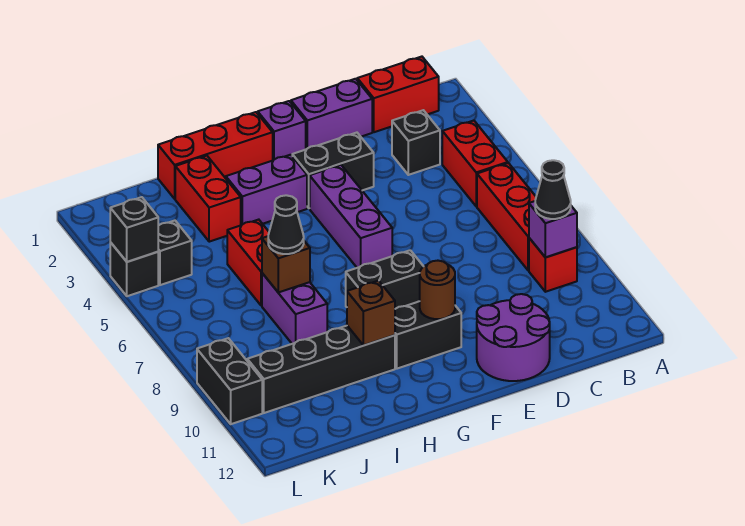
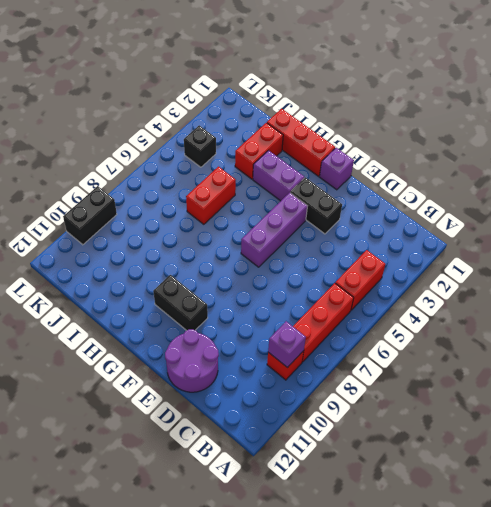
none -> red brick B1:C1 level 1
none -> black brick C3 level 1
none -> purple brick D1:E1 level 1

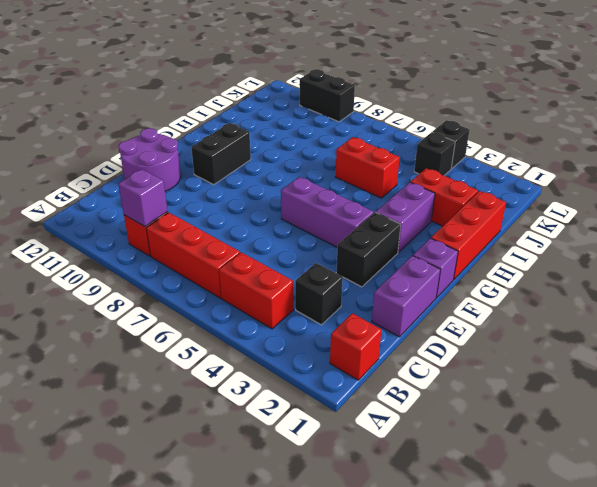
red brick B1 level 1 -> red brick B1:C1 level 1
none -> black brick F8:G8 level 1
none -> black brick H10:K10 level 1
none -> purple brick I7:I8 level 1

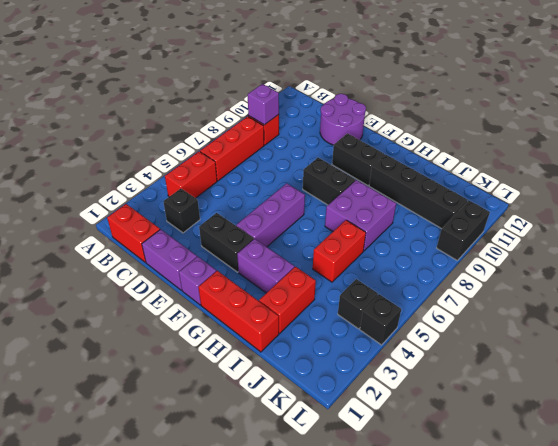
purple brick H7:I8 level 1 -> purple brick I7:I8 level 1
none -> brown round brick F10 level 2
none -> brown brick H10 level 2
none -> brown brick I7 level 2

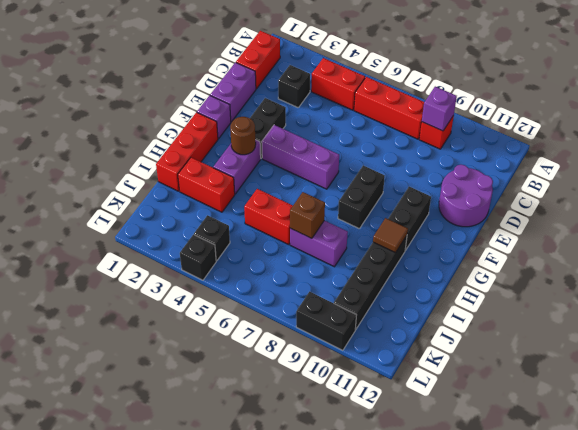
brown round brick G3 level 2 -> brown round brick F10 level 2
brown tile H10 level 2 -> brown brick H10 level 2
none -> black brick L4 level 2
none -> black cone B9 level 3
none -> black cone I7 level 3

